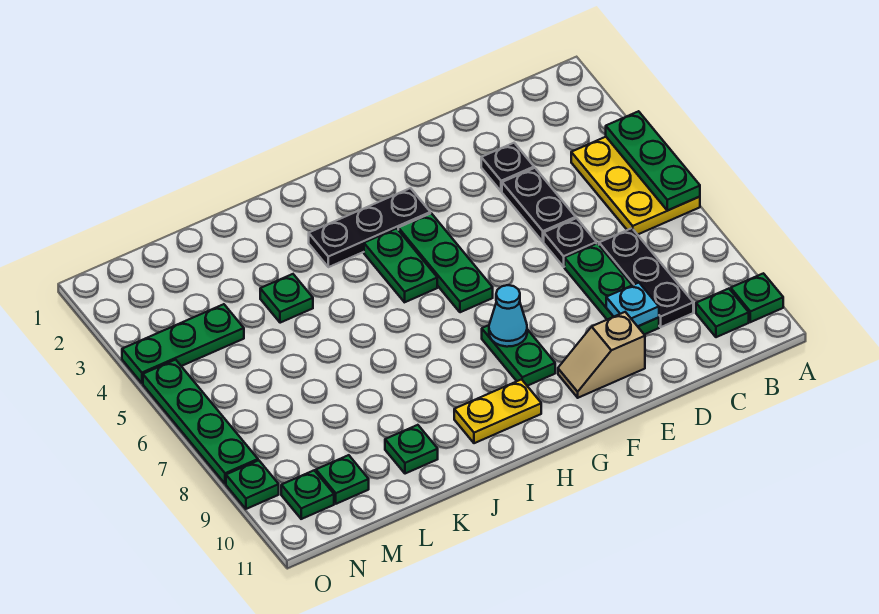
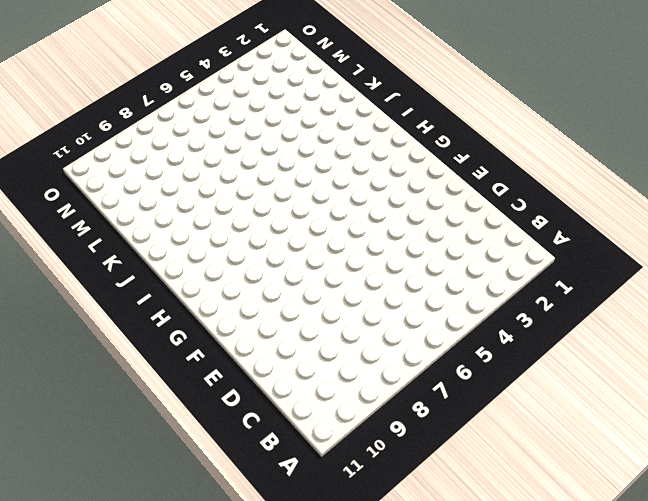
none -> yellow plate A4:B6 level 1
none -> green plate A10 level 1
none -> green plate B10 level 1

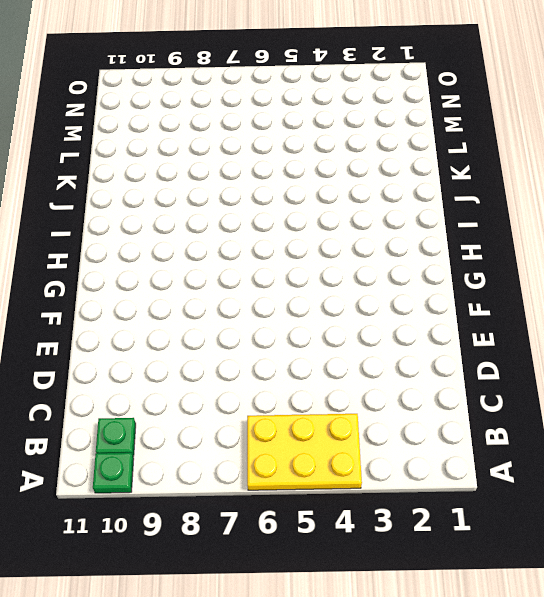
none -> black plate C7:C9 level 1
none -> black plate D3 level 1
none -> black plate D4:D5 level 1

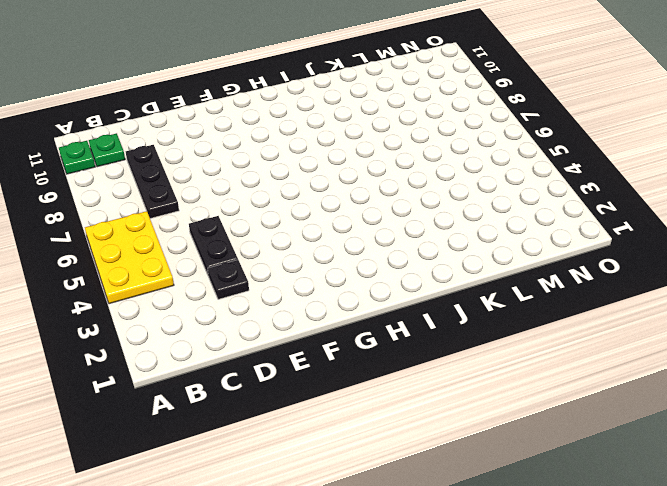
none -> black plate D6 level 1
none -> green plate D7:D9 level 1
none -> tan slope E10:F10 level 1 top E

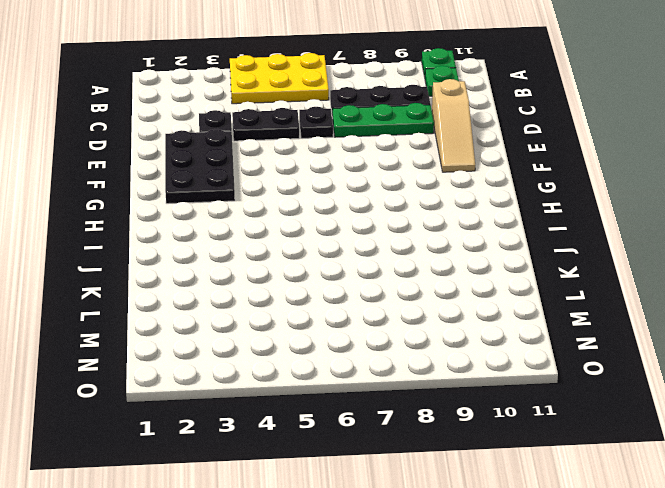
tan slope D10:F10 level 1 top D -> tan slope E10:F10 level 1 top E
black plate E2:G3 level 1 -> black plate G3:I3 level 1
none -> green plate G4:G6 level 1
none -> green plate G8:G9 level 1
none -> green plate H4:H5 level 1

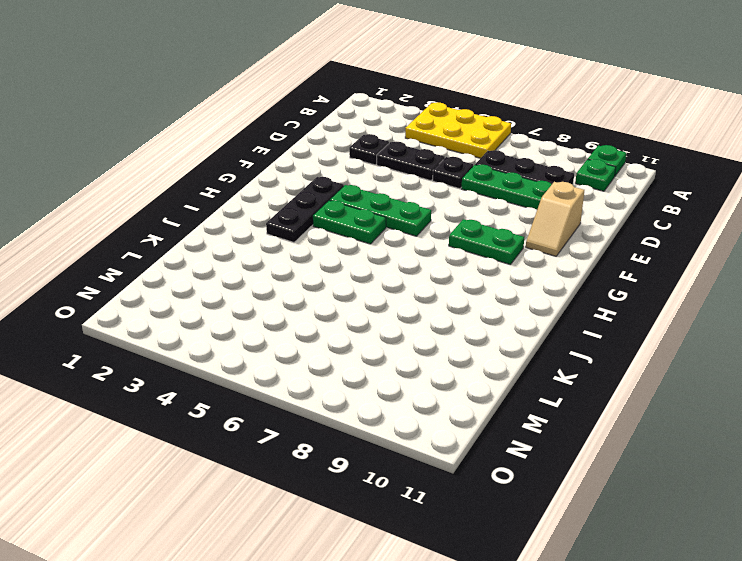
none -> yellow plate H10:I10 level 1
none -> green plate K4 level 1
none -> green plate K10 level 1

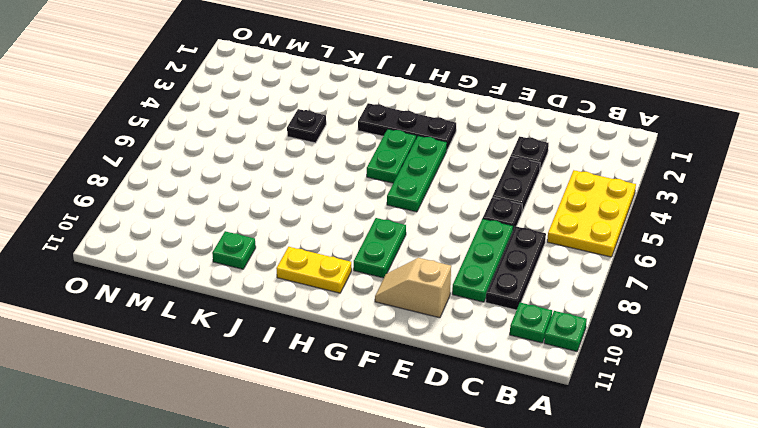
black plate K4 level 1 -> green plate K4 level 1
none -> green plate M4:O4 level 1
none -> green plate M10 level 1
none -> green plate N10 level 1

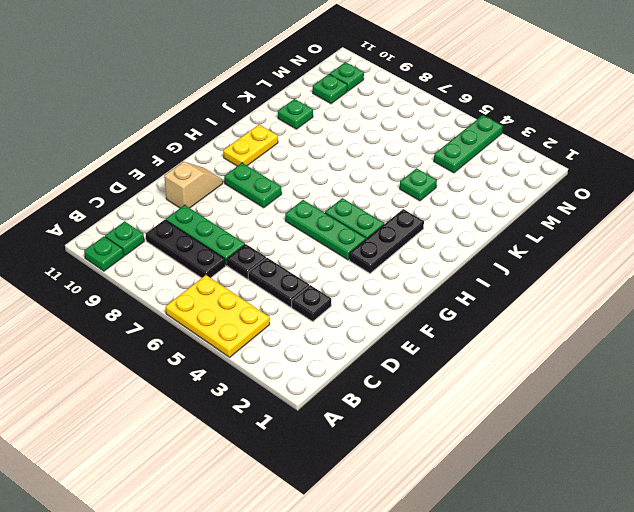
none -> green plate O5:O8 level 1
none -> green plate O9 level 1
none -> green plate A4:A6 level 2

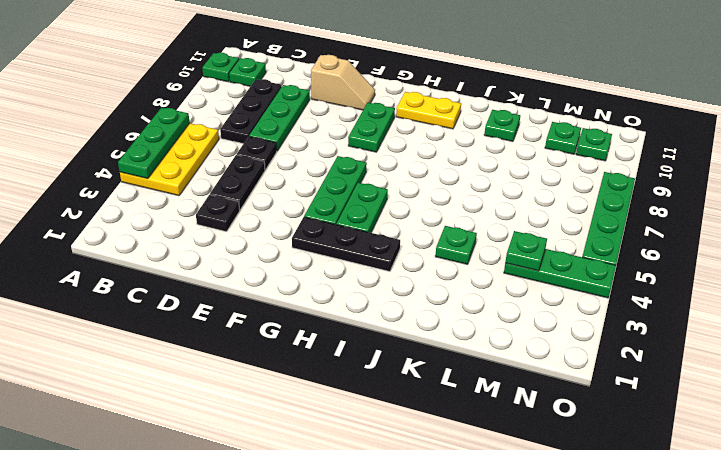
green plate M4 level 2 -> green plate O9 level 1
none -> cyan plate D9 level 2
none -> cyan cone G8 level 2

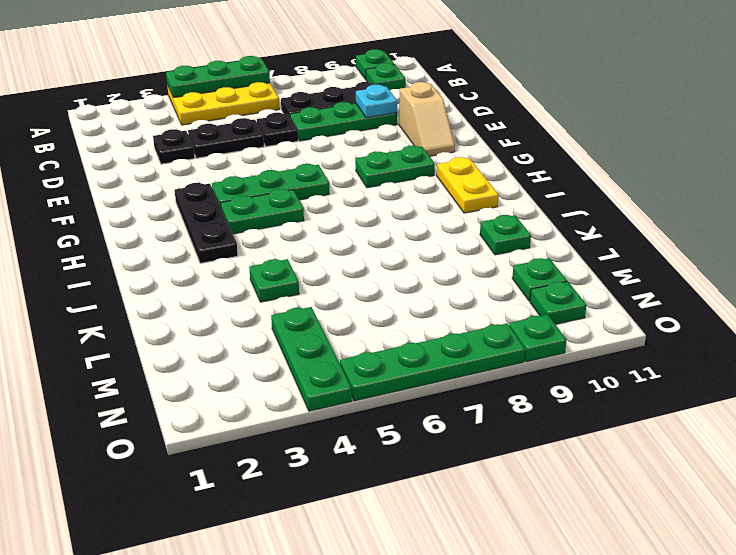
none -> cyan cone G8 level 2

